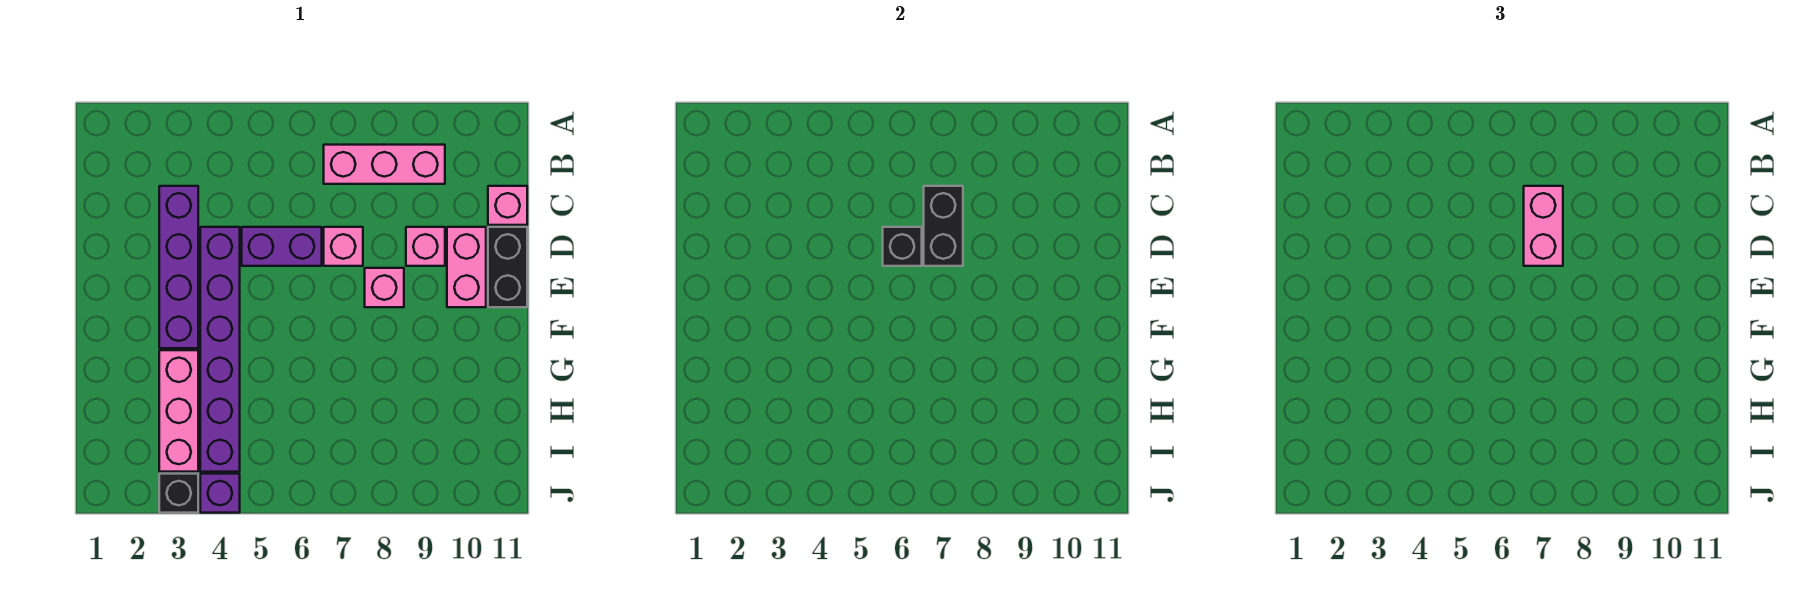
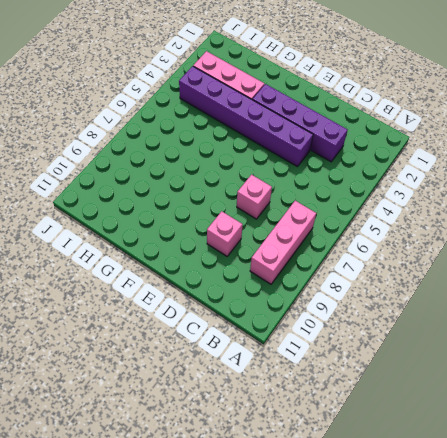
none -> pink brick C11 level 1
none -> purple brick D5:D6 level 1
none -> pink brick D10:E10 level 1

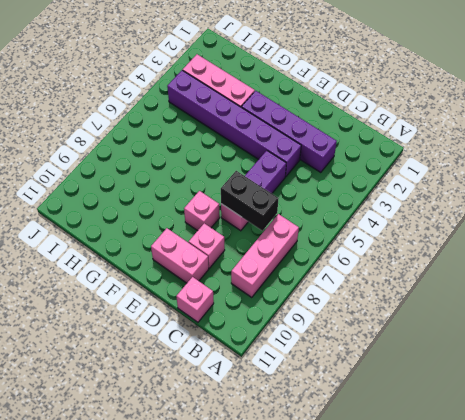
none -> black brick D11:E11 level 1
none -> black brick J3 level 1
none -> purple brick J4 level 1

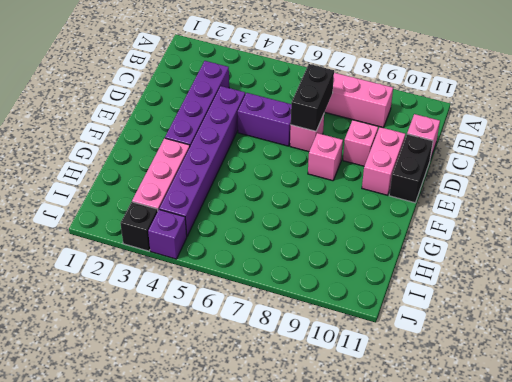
none -> black brick D6 level 2
none -> pink brick C7:D7 level 3

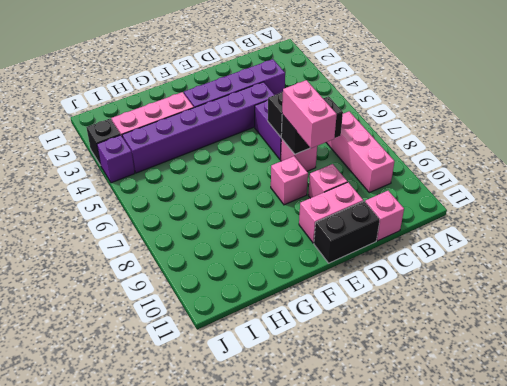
pink brick D7:D8 level 3 -> pink brick C7:D7 level 3

